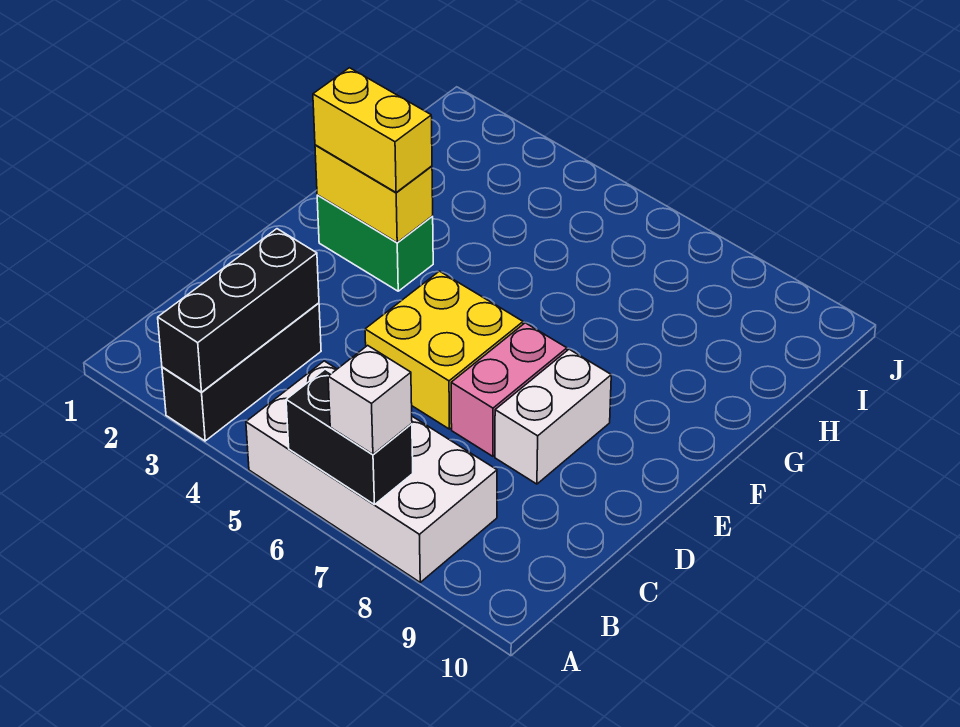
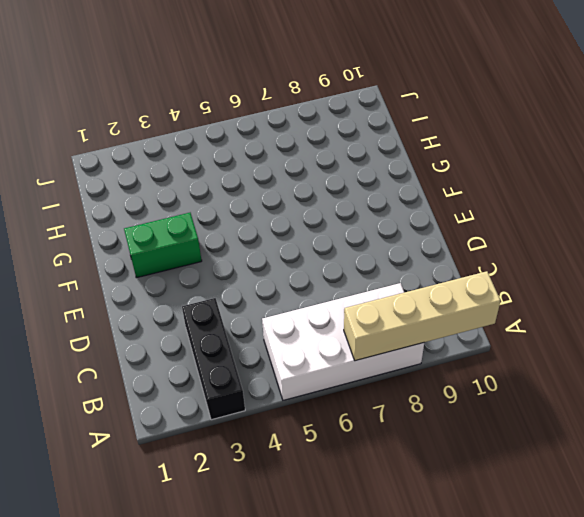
tan brick A7:A10 level 2 -> black brick A6:A7 level 2
none -> yellow brick D5:E6 level 1
none -> pink brick D7:E7 level 1

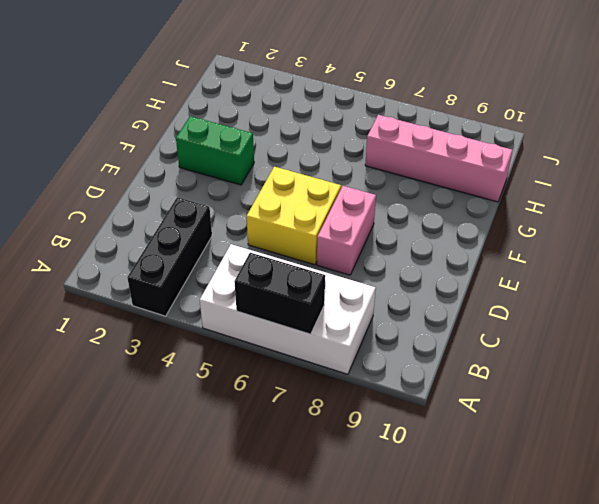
pink brick H7:H10 level 1 -> none
none -> white brick D8:E8 level 1
none -> black brick A3:C3 level 2

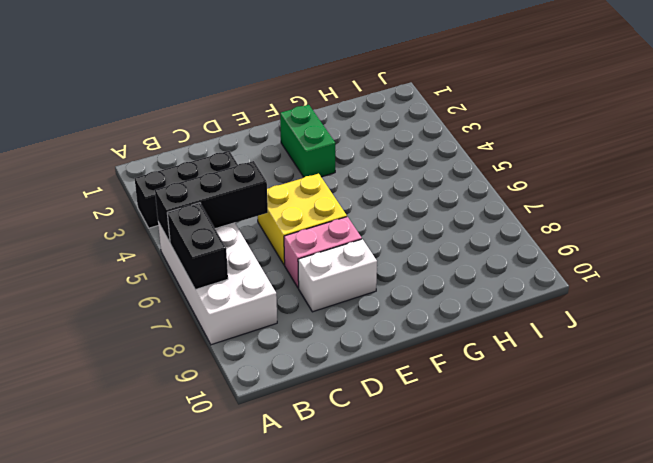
black brick A5:C5 level 2 -> black brick A3:C3 level 2
none -> yellow brick F2:F3 level 2
none -> white brick A7 level 3

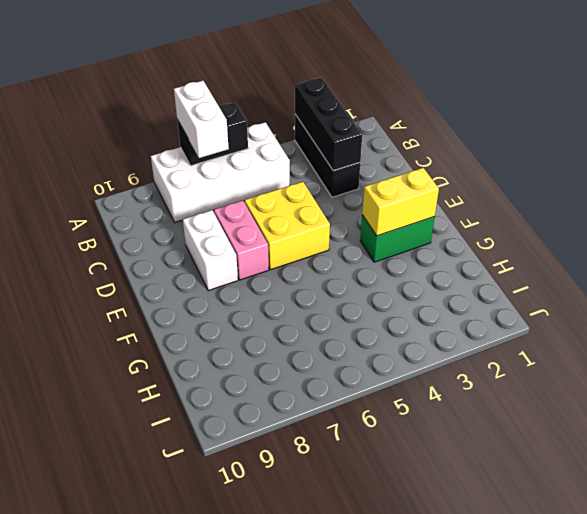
white brick A7:B7 level 3 -> white brick A7 level 3
none -> yellow brick F2:F3 level 3

